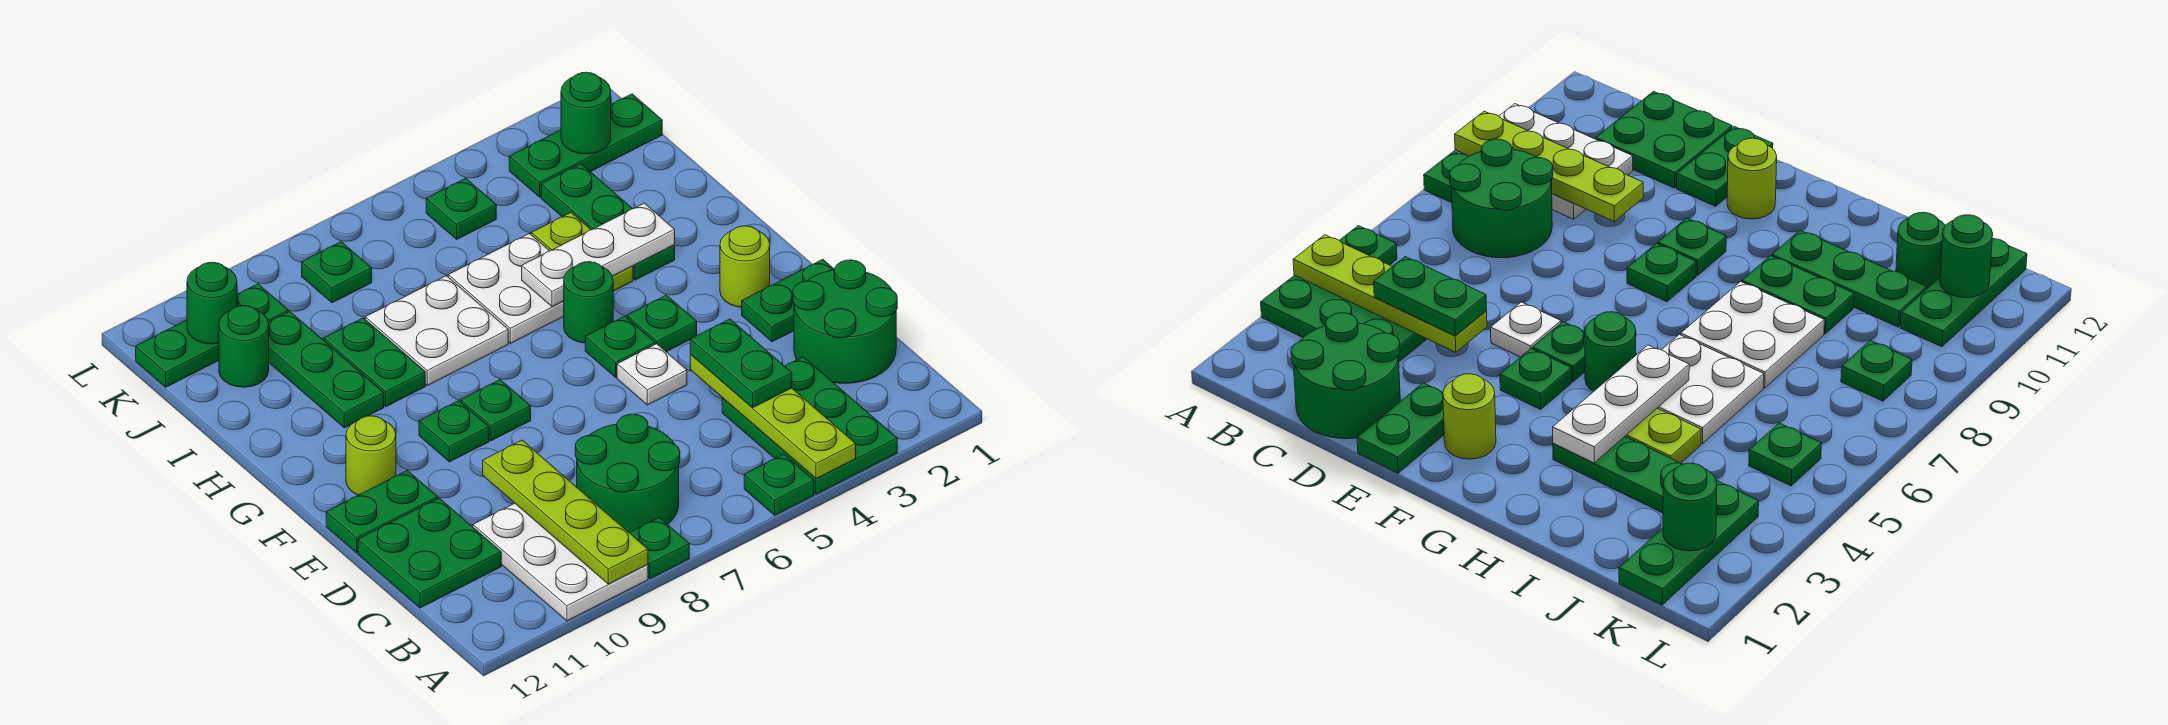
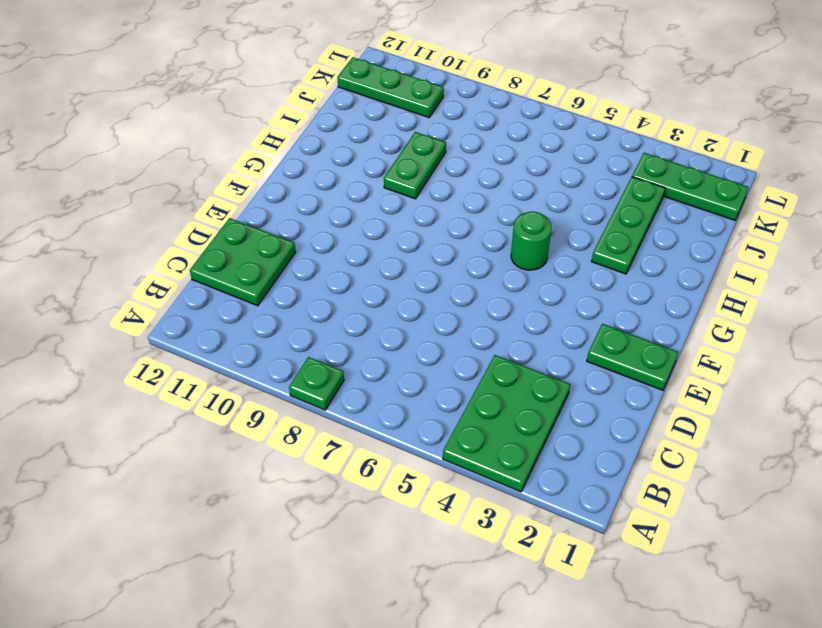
none -> green plate A5 level 1
none -> white plate A9:C10 level 1
none -> green round brick B7:C8 level 1
none -> green round brick C1:D2 level 1

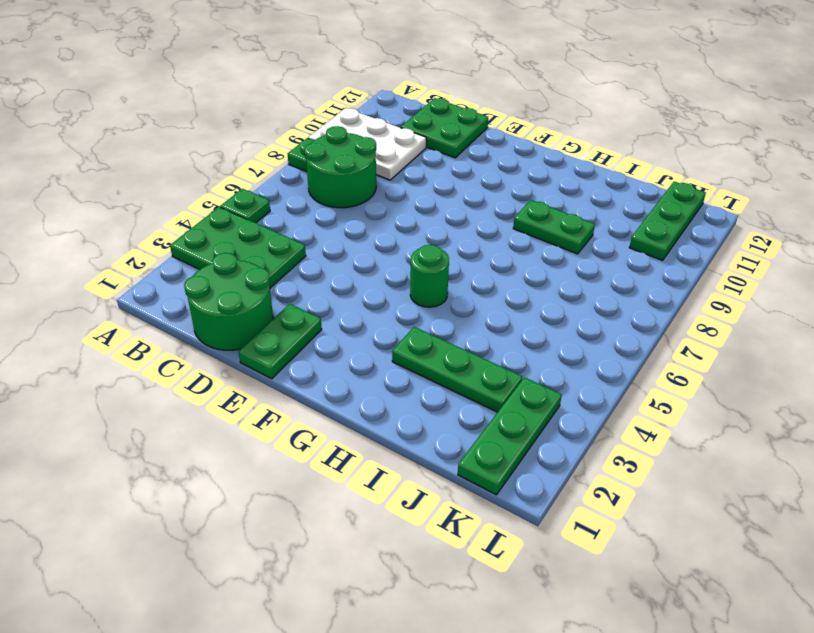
none -> white plate E5 level 1
none -> green plate E11:E12 level 1
none -> lime round brick F2 level 1
none -> green plate F4 level 1

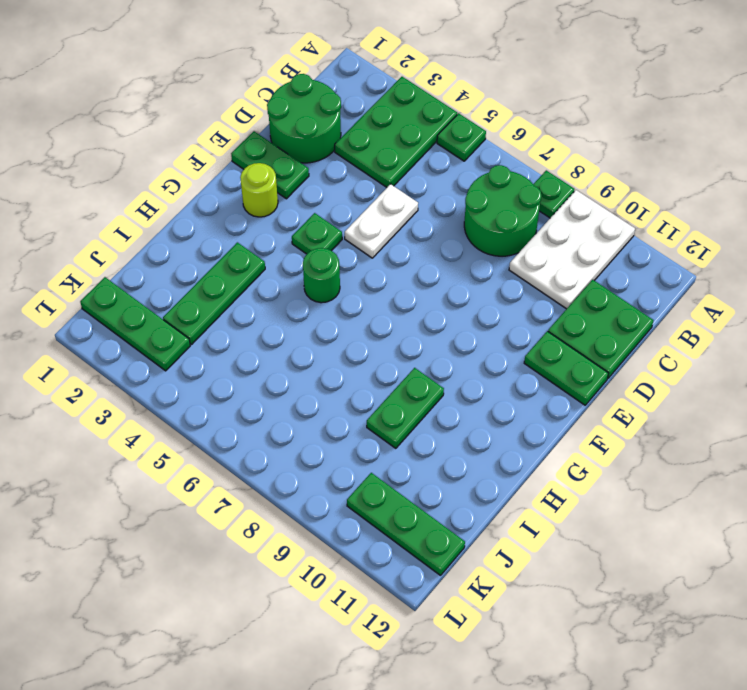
white plate D5:E5 level 1 -> white plate E5 level 1
none -> green plate F5 level 1
none -> green plate F8 level 1
none -> green plate F9 level 1
none -> lime round brick F11 level 1

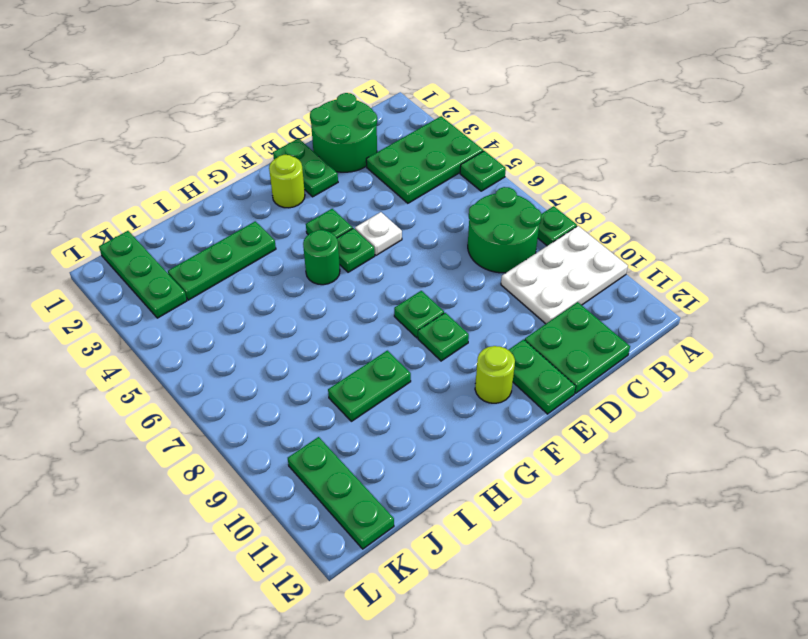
none -> lime plate H4:I4 level 1
none -> white plate H5:I6 level 1
none -> white plate H7:I8 level 1
none -> green plate H10:J10 level 1

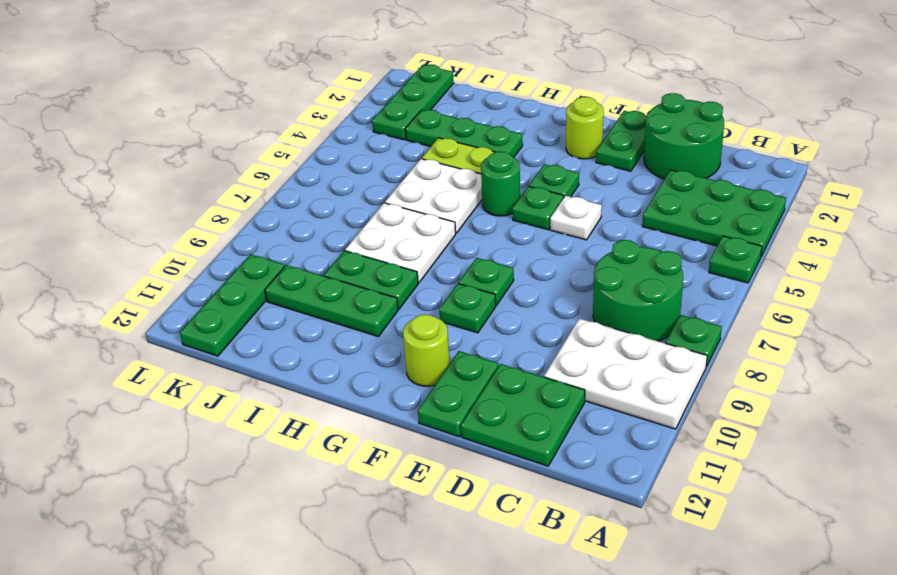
none -> green round brick J11 level 1
none -> green plate K5 level 1
none -> green plate K8 level 1
none -> lime plate A4:D4 level 2

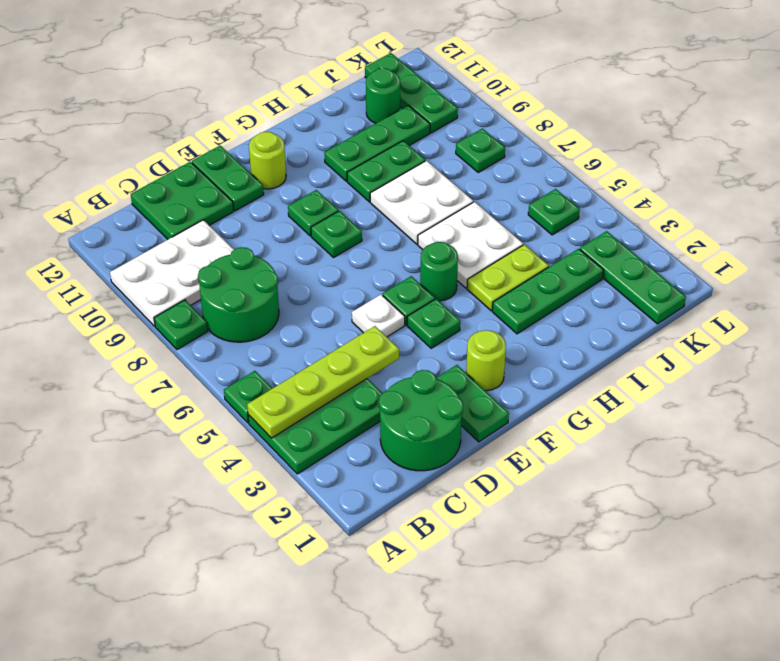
none -> lime plate A9:D9 level 2
none -> white plate H3:H5 level 2
none -> green round brick K2 level 2
none -> green round brick K11 level 2

